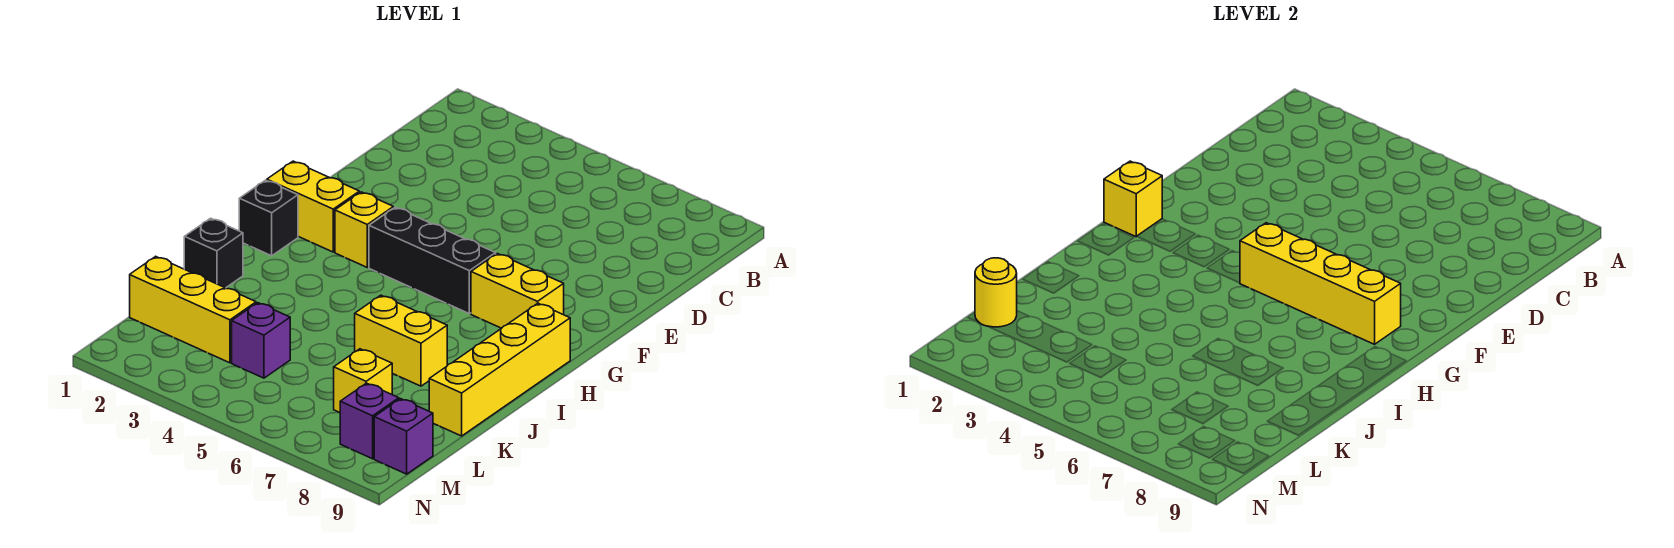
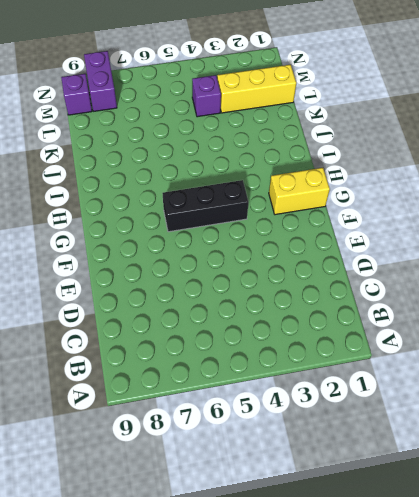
purple brick M8:N8 level 1 -> purple brick M8 level 1
none -> yellow brick G3 level 1
none -> yellow brick G7:G8 level 1
none -> black brick H1 level 1

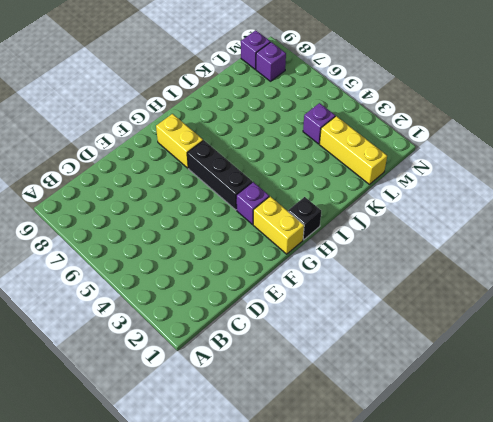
purple brick G3 level 1 -> yellow brick G3 level 1
none -> yellow brick H9:K9 level 1
none -> black brick J1 level 1
none -> yellow brick J6:J7 level 1

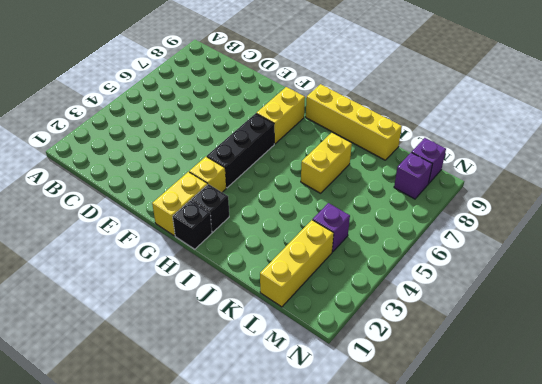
black brick H2 level 1 -> black brick J1 level 1
none -> yellow brick L7 level 1
none -> yellow brick G1 level 2
none -> yellow brick G5:G8 level 2

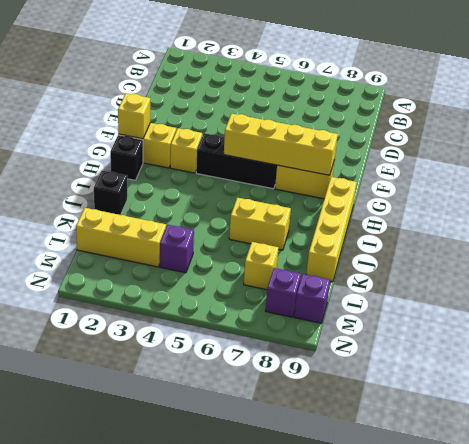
none -> yellow round brick L1 level 2

